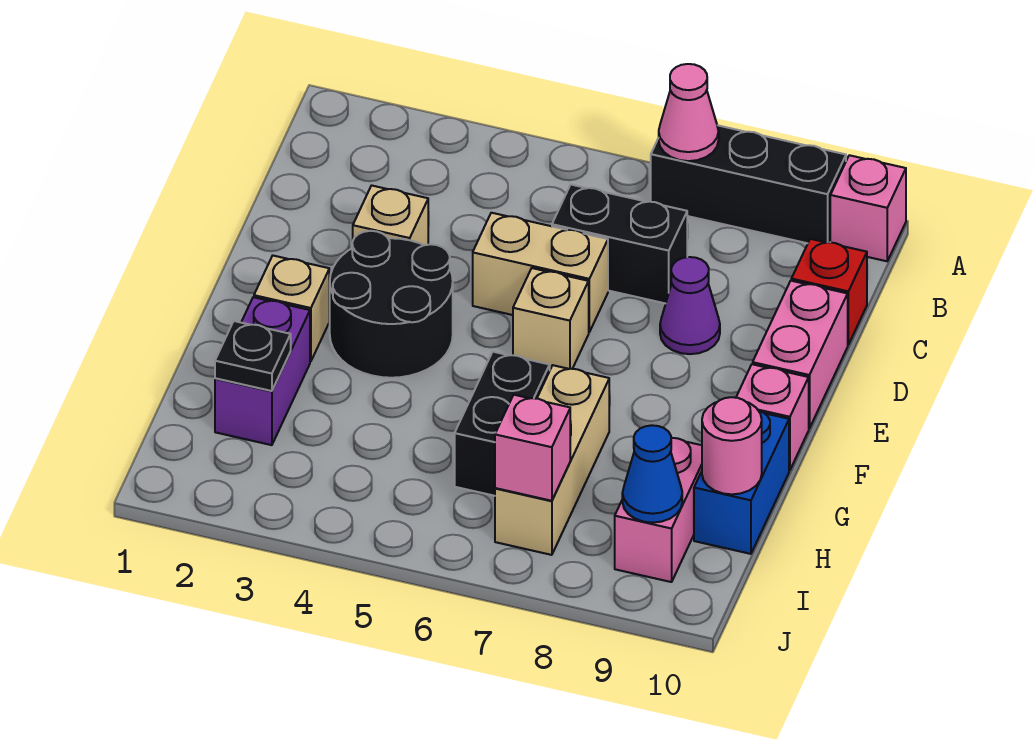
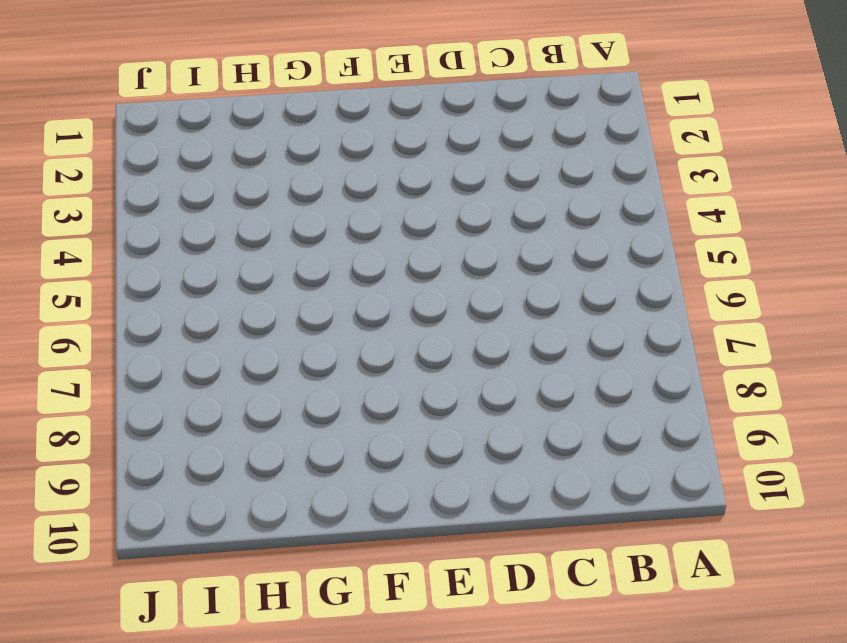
none -> black brick A7:A9 level 1
none -> pink brick A10 level 1
none -> black brick C6:C7 level 1

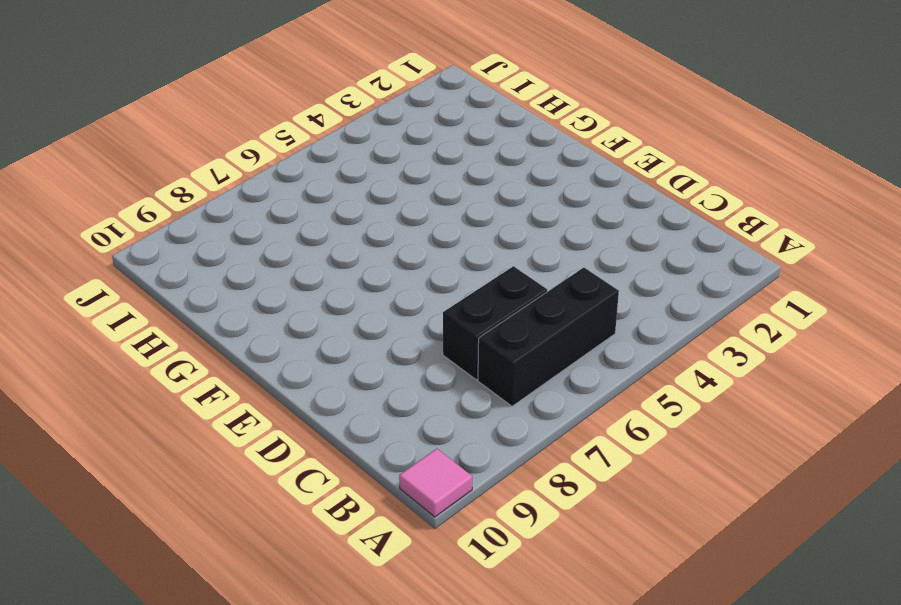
pink tile A10 level 1 -> pink brick A10 level 1
black brick B5:B7 level 1 -> black brick A7:A9 level 1
none -> red brick C10 level 1
none -> tan brick D3 level 1
none -> tan brick D5:D6 level 1

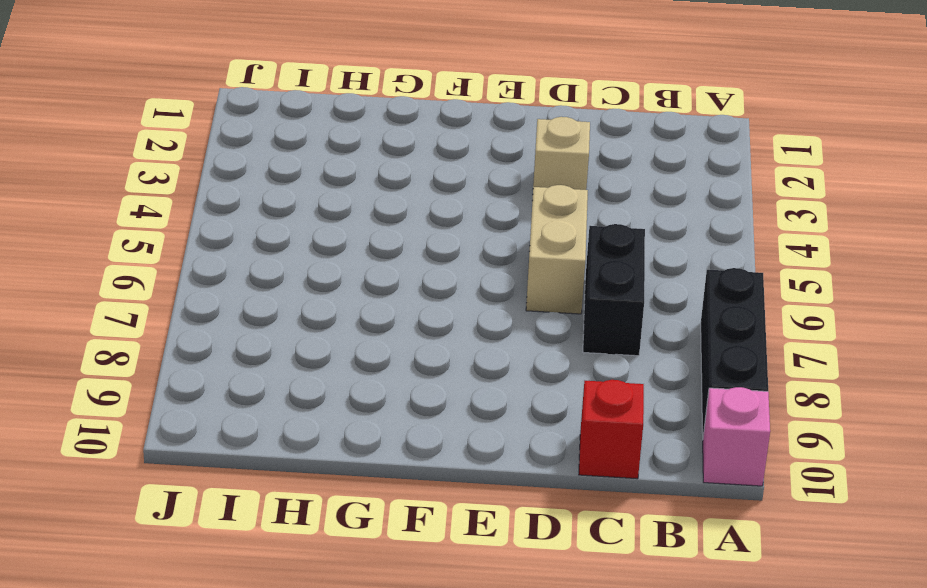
none -> purple cone D8 level 1
none -> pink brick D10:E10 level 1
none -> black round brick E3:F4 level 1

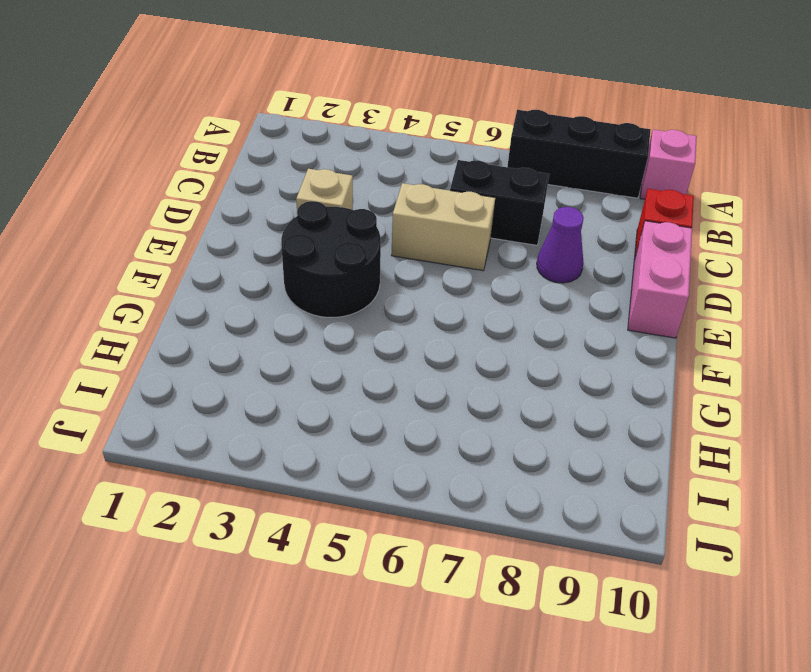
none -> tan brick E6 level 1
none -> tan brick F2 level 1
none -> pink brick F10 level 1

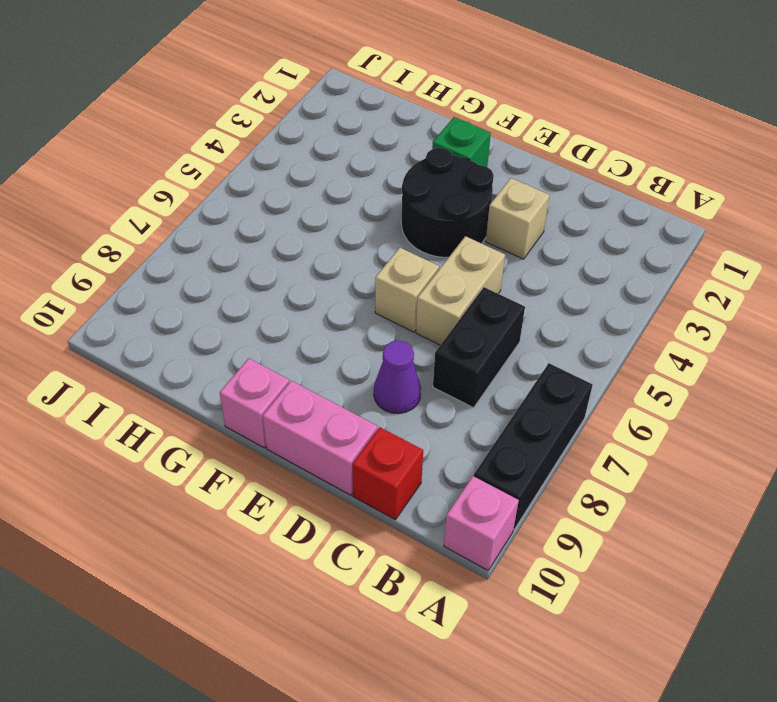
green brick F2 level 1 -> tan brick F2 level 1
none -> purple brick G2:H2 level 1
none -> black brick G6:H6 level 1
none -> tan brick G7:I7 level 1

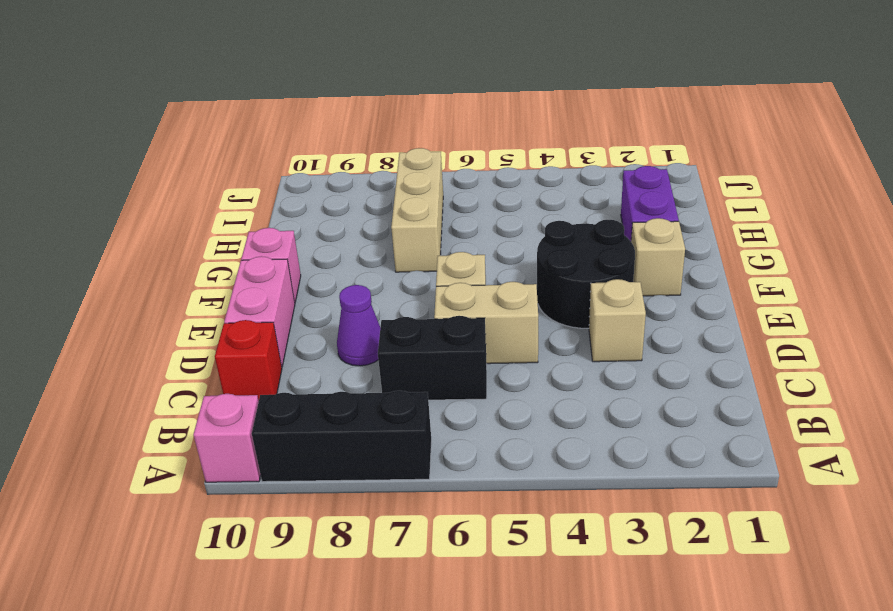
none -> black brick G6:H6 level 1
none -> blue brick G10:H10 level 1
none -> pink brick H9:I9 level 1

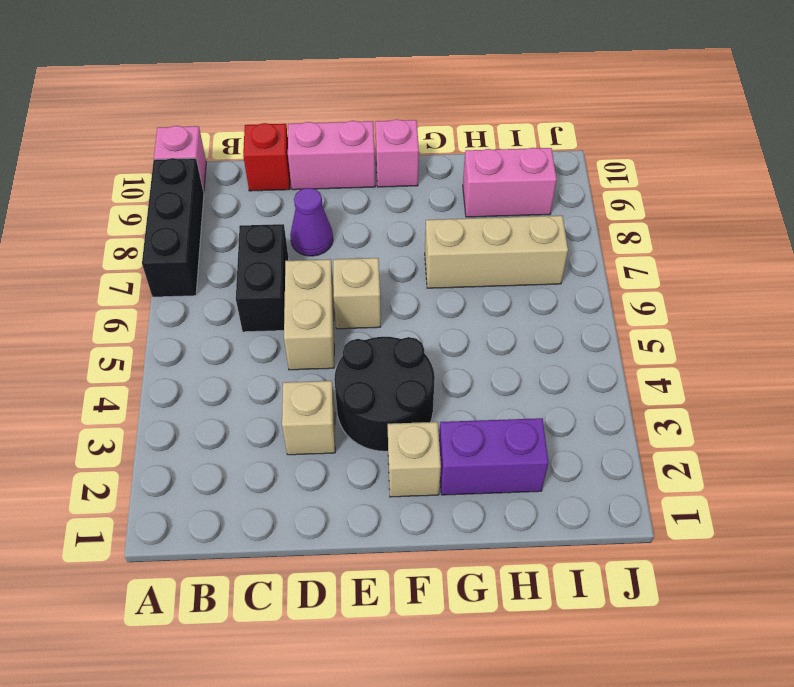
none -> black brick G6:H6 level 1
none -> blue brick G10:H10 level 1
none -> pink cone A7 level 2

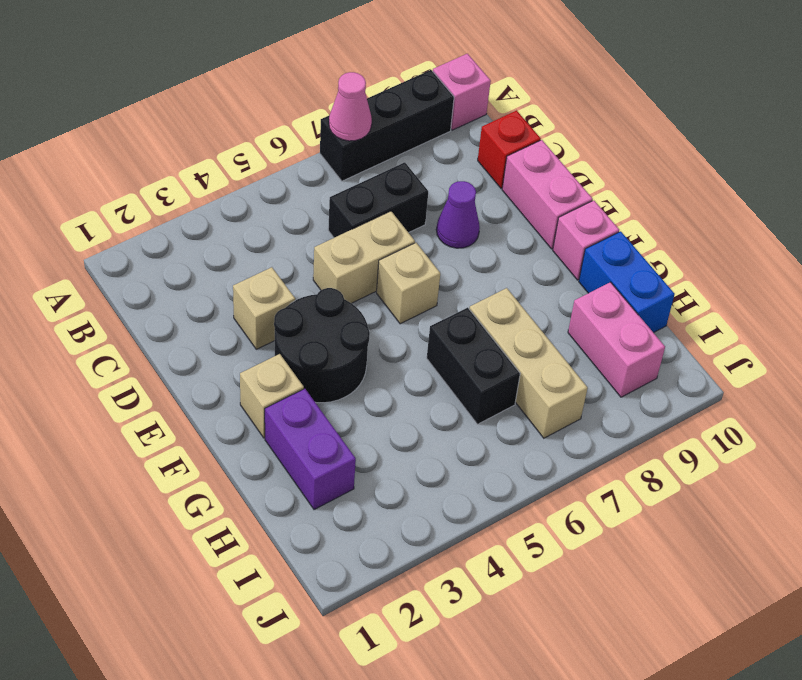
none -> black plate H2 level 2
none -> pink round brick H10 level 2
none -> pink brick I7 level 2

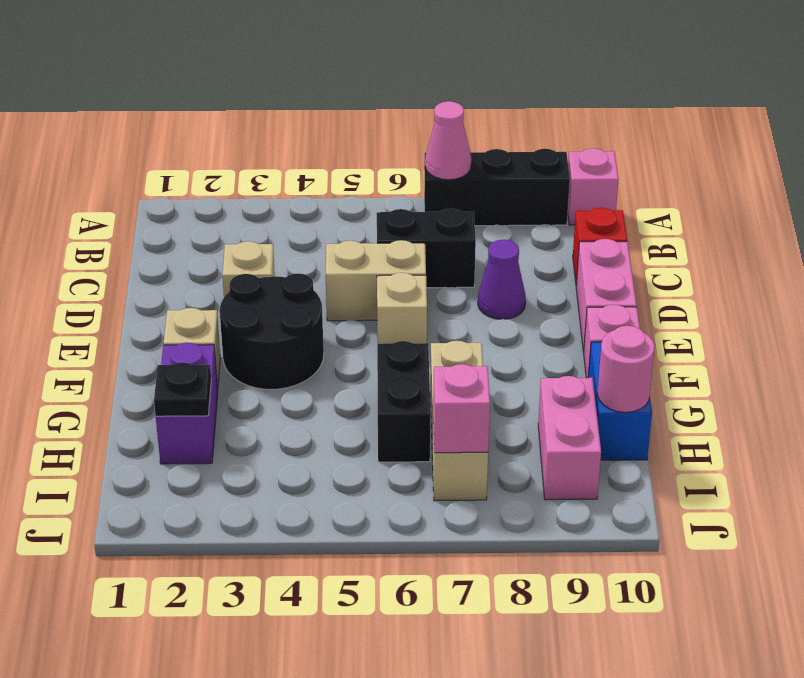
none -> blue cone I9 level 2

